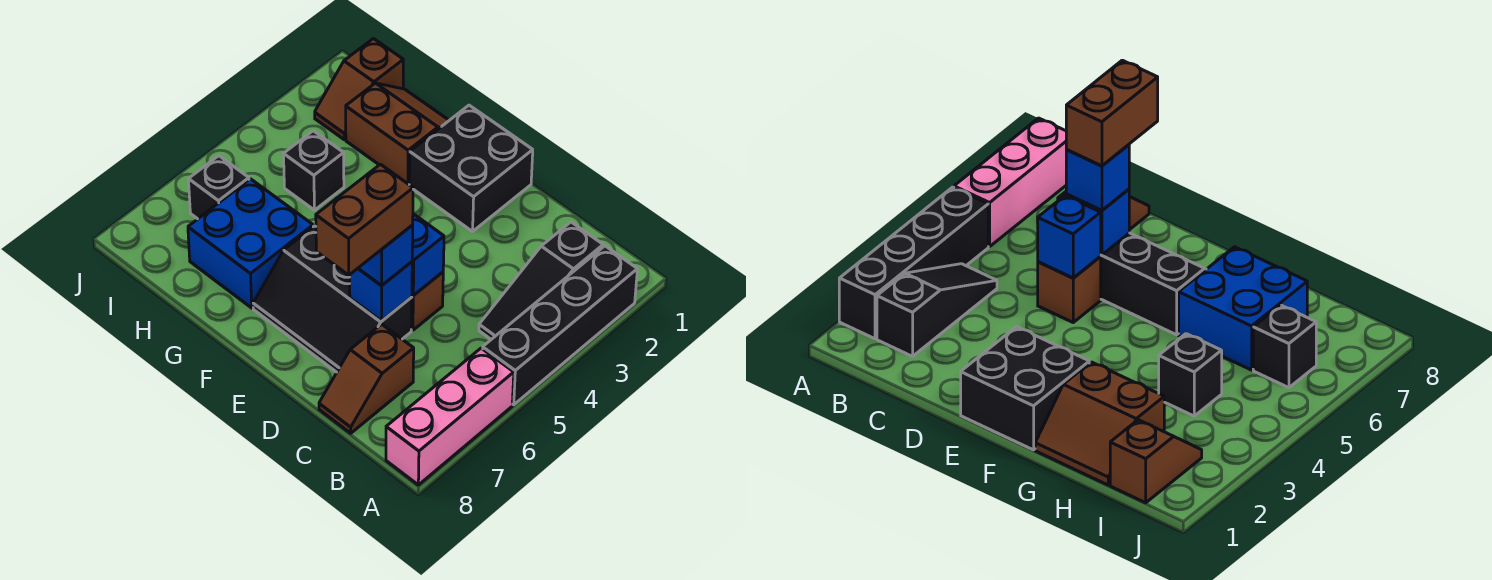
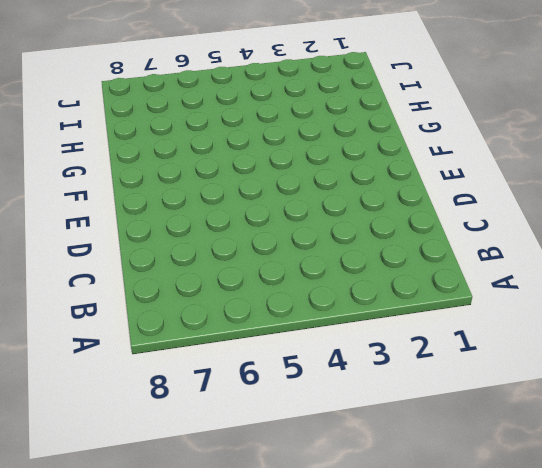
none -> black brick A2:A5 level 1
none -> pink brick A6:A8 level 1
none -> black slope B2:B4 level 1 top 2

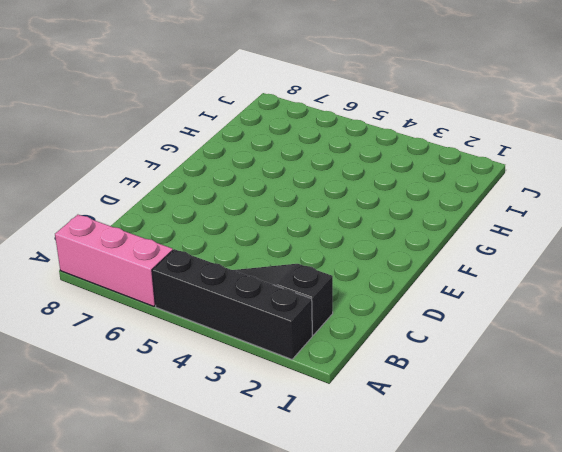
none -> brown slope C7:C8 level 1 top 7
none -> brown brick D5 level 1
none -> black slope D6:F7 level 1 top 6

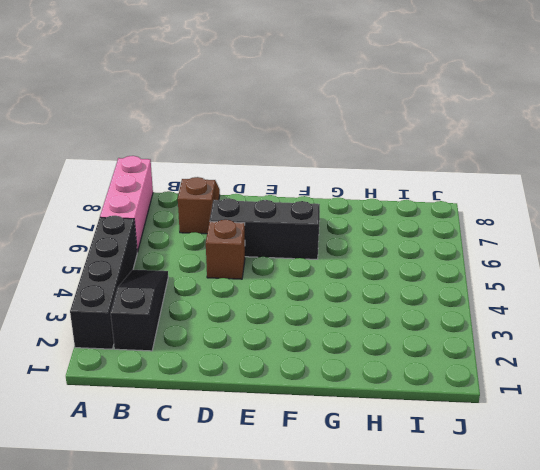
none -> black brick E1:F2 level 1
none -> brown slope G1:H2 level 1 top 2
none -> blue brick G6:H7 level 1

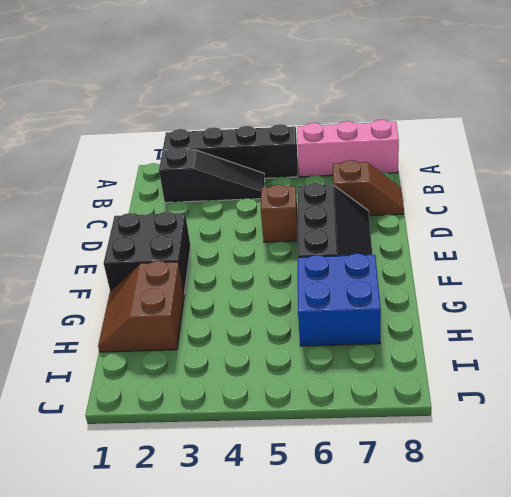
none -> black brick H4 level 1
none -> brown slope I1:I2 level 1 top 1
none -> black brick I6 level 1

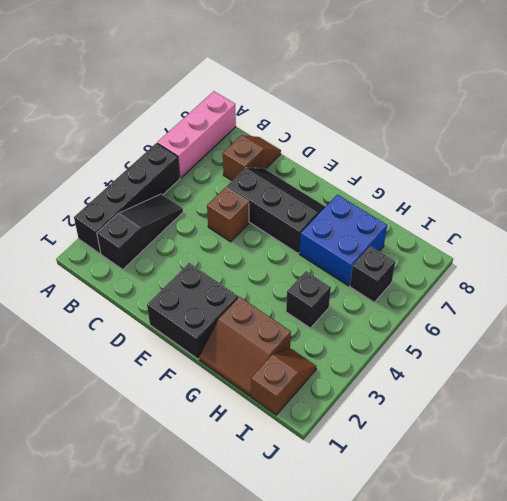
none -> blue brick D5 level 2
none -> blue brick D6 level 2
none -> blue brick D6 level 3

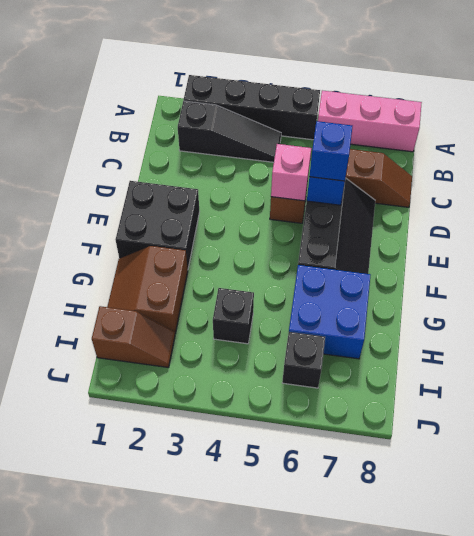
pink brick D5 level 2 -> blue brick D5 level 2
none -> brown brick D6:D7 level 4

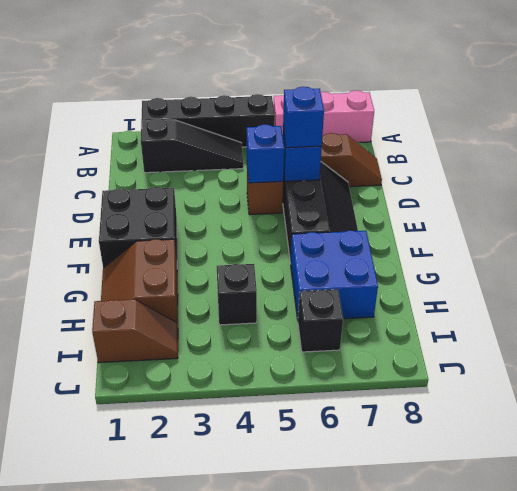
none -> brown brick D6:D7 level 4

